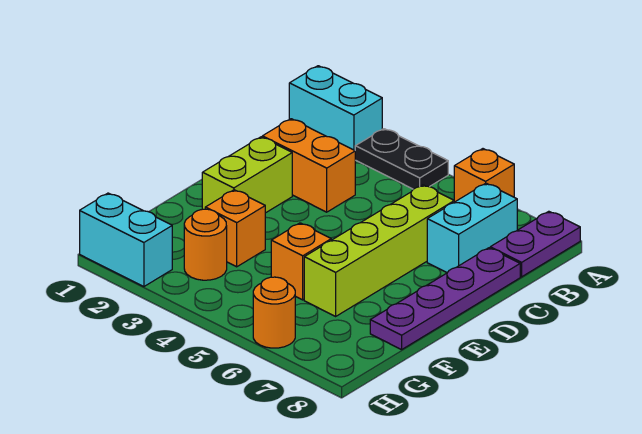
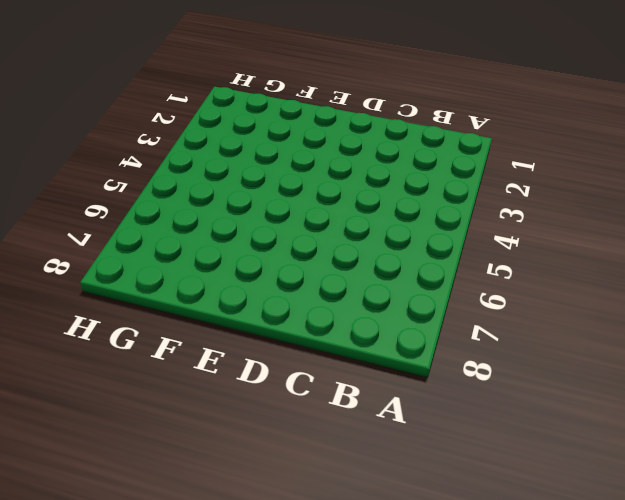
none -> cyan brick A1:A2 level 1
none -> black plate A3:A4 level 1
none -> orange brick A6 level 1

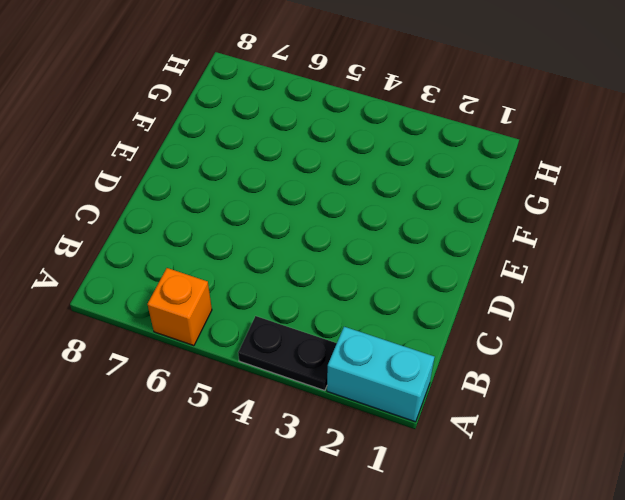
none -> purple plate A8:B8 level 1
none -> cyan brick B7:C7 level 1
none -> orange brick C2:C3 level 1

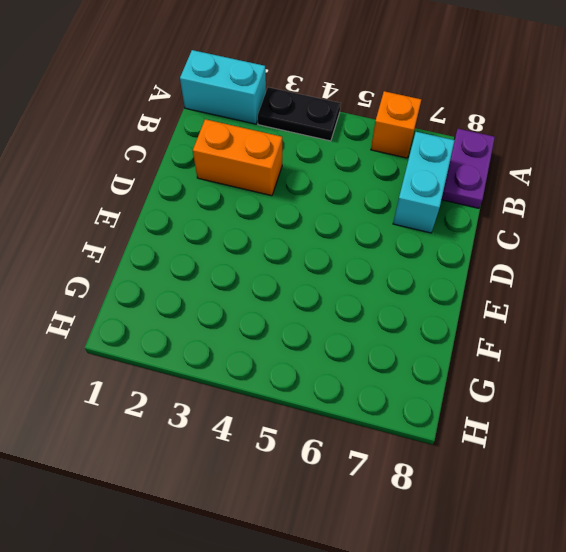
none -> lime brick C6:F6 level 1
none -> purple plate C8:F8 level 1
none -> lime brick D2:E2 level 1

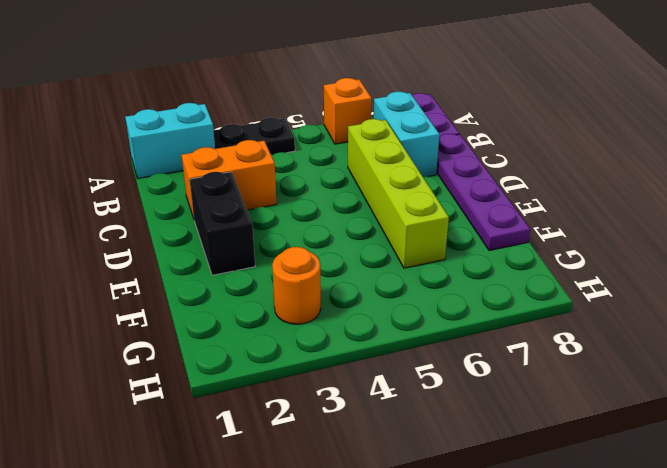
black brick D2:E2 level 1 -> lime brick D2:E2 level 1
none -> orange brick F3 level 1
none -> orange brick F5 level 1
none -> cyan brick H1:H2 level 1

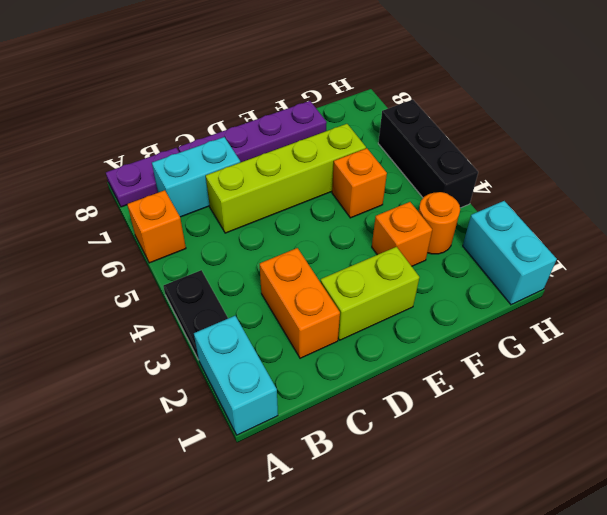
black brick H4:H6 level 1 -> orange round brick H6 level 1

